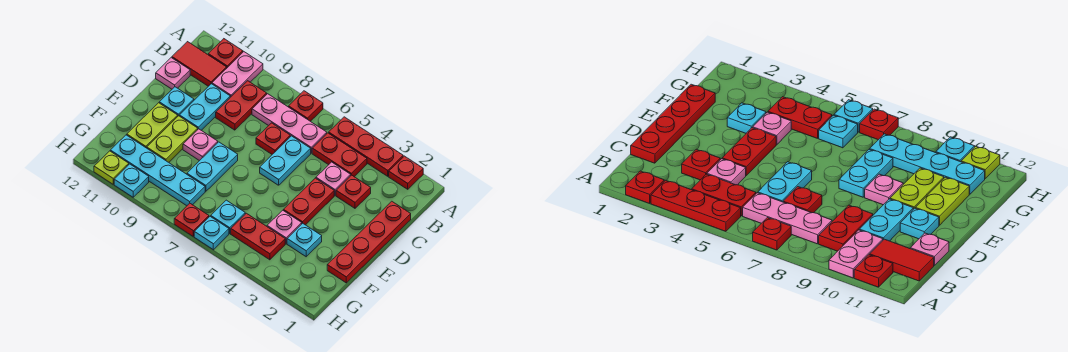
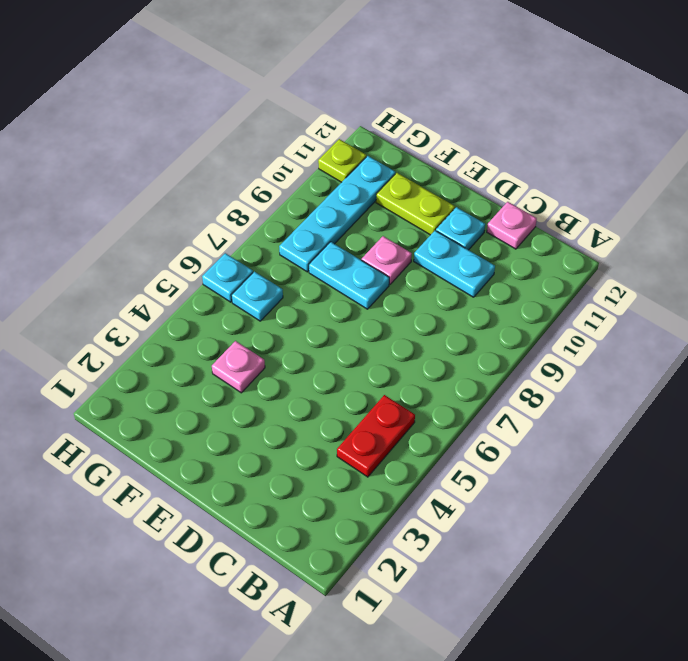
none -> red plate A2 level 1
none -> red plate A3:A5 level 1
none -> red plate A7 level 1
none -> pink plate A10:B10 level 1

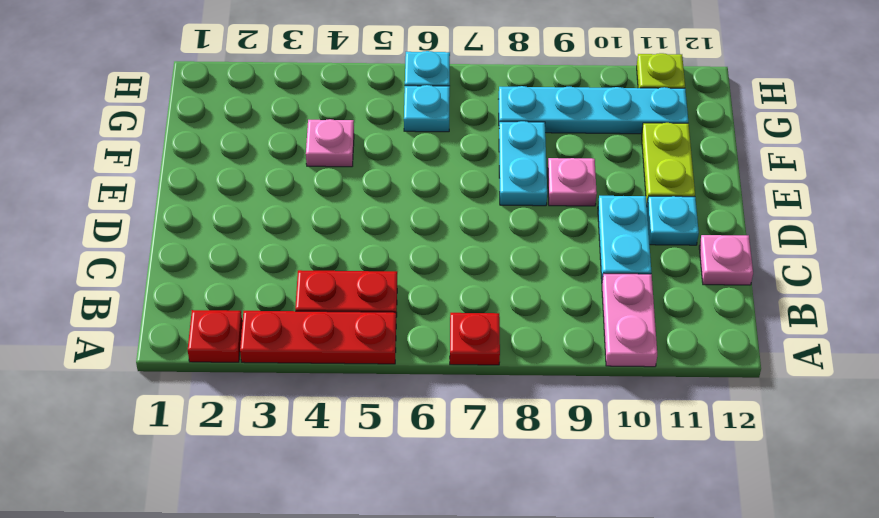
none -> red plate A11 level 1
none -> pink plate B6:B8 level 1
none -> red plate B9:C9 level 1
none -> red tile B11:B12 level 1

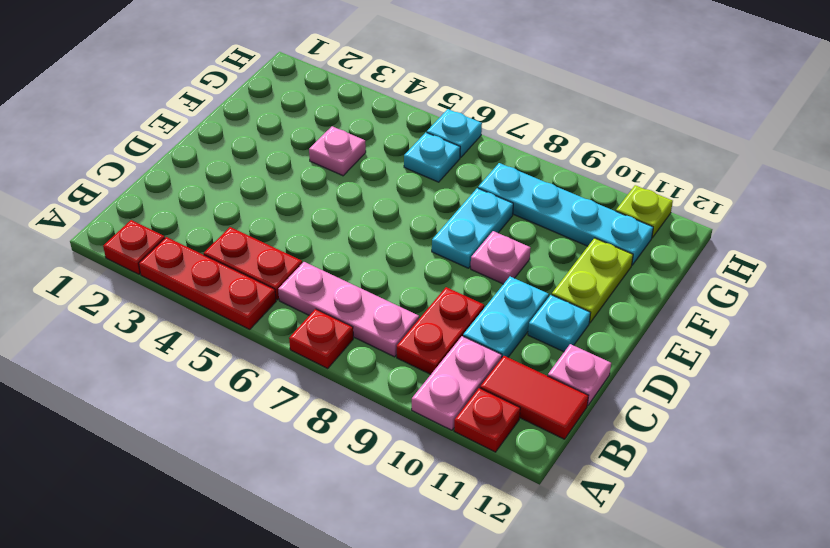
none -> red plate C1:F1 level 1
none -> red plate C3 level 1
none -> pink plate C4 level 1
none -> cyan plate C6:D6 level 1

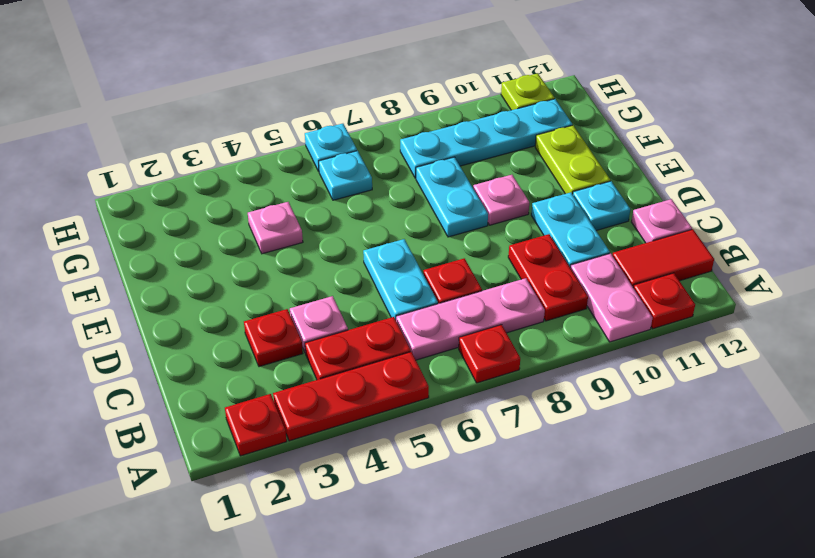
none -> red plate C1:F1 level 1
none -> red plate D4:E4 level 1
none -> lime plate E10:F10 level 1
none -> cyan plate F3 level 1

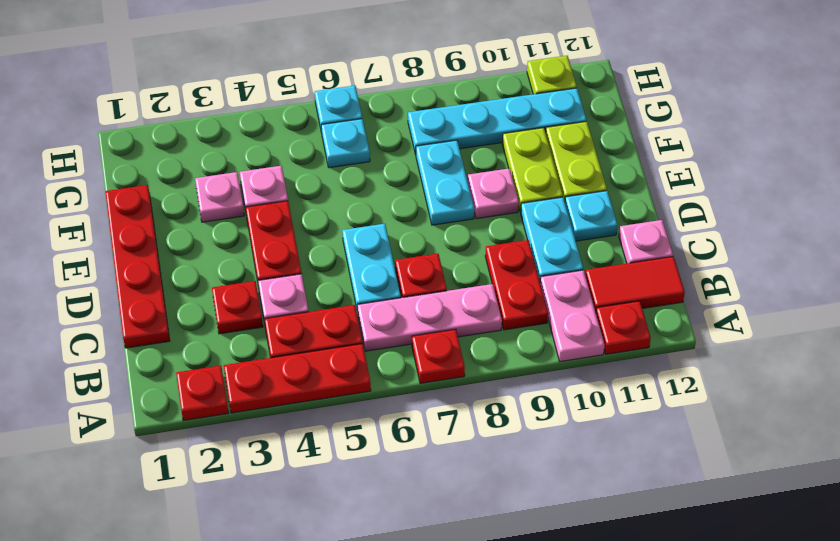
pink plate F3 level 1 -> cyan plate F3 level 1
none -> red plate G4:G5 level 1
none -> red plate H7 level 1
none -> cyan plate H10 level 1

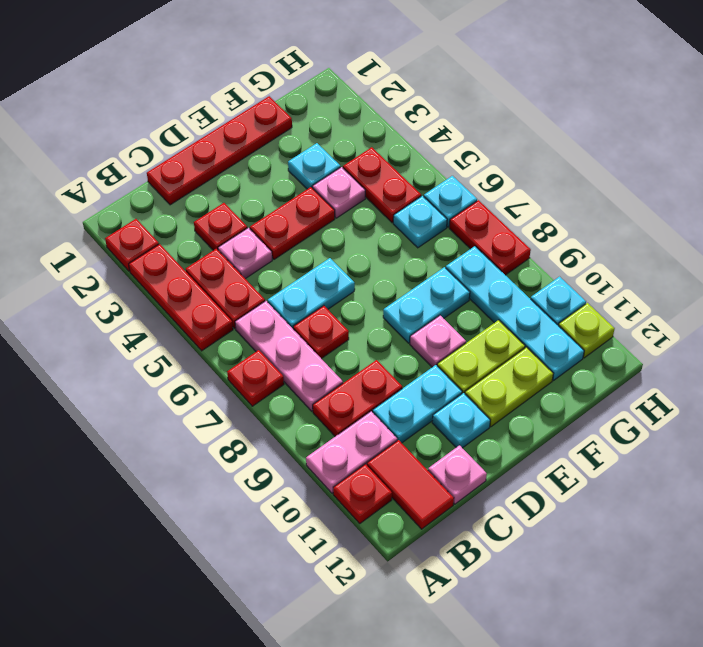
red plate H7:H8 level 1 -> red plate H7 level 1

